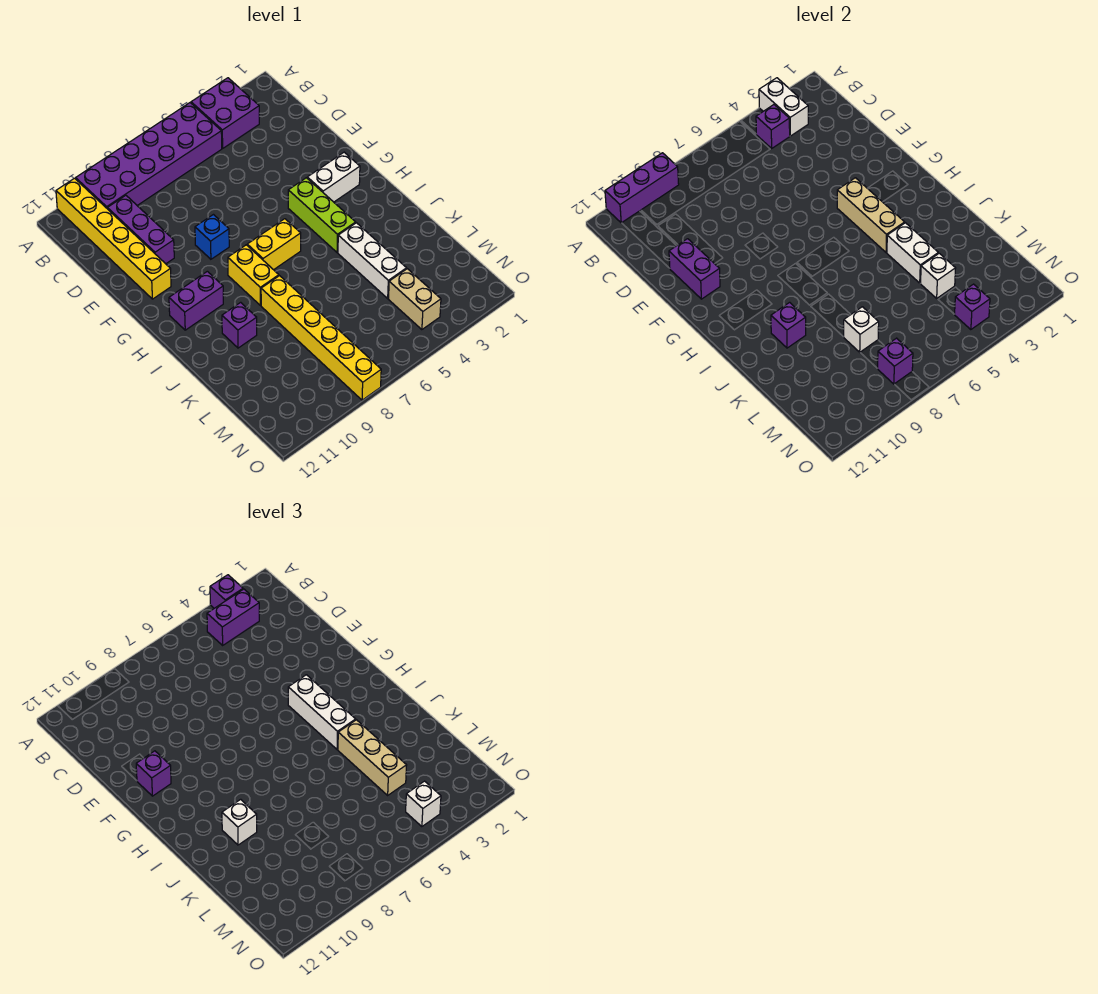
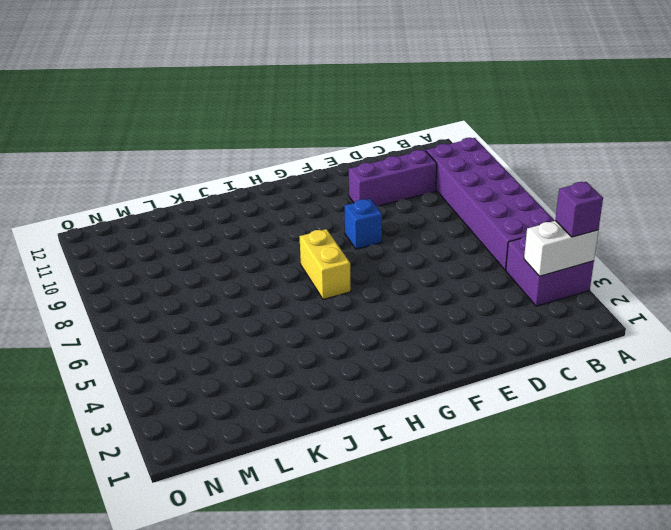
none -> yellow brick A11:F11 level 1
none -> white brick G2:G3 level 1
none -> lime brick G4:I4 level 1
none -> yellow brick H8:I8 level 1

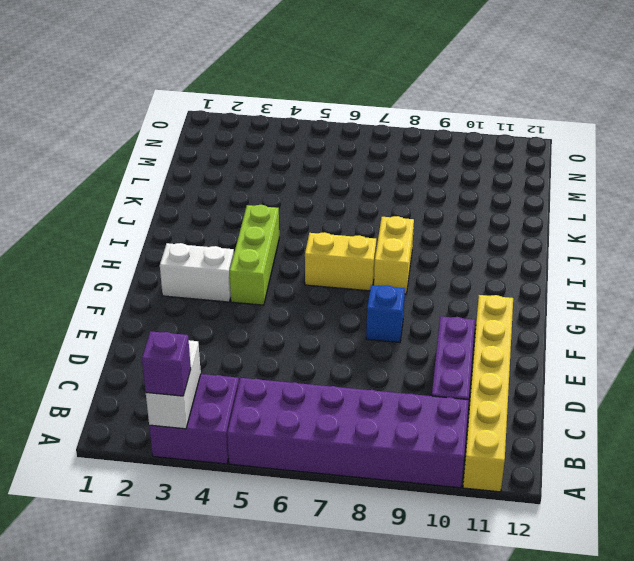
none -> purple brick H10:H11 level 1
none -> white brick J4:L4 level 1
none -> yellow brick J8:O8 level 1
none -> purple brick J10 level 1

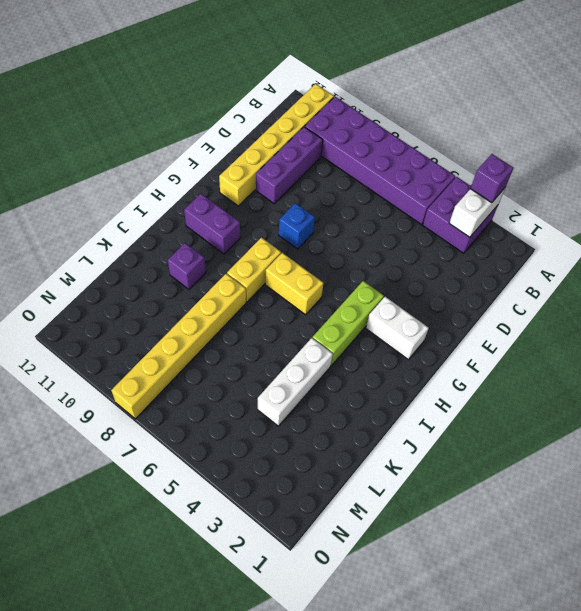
none -> tan brick M4:N4 level 1
none -> purple brick A9:A11 level 2
none -> purple brick B4 level 2
none -> purple brick E11:F11 level 2

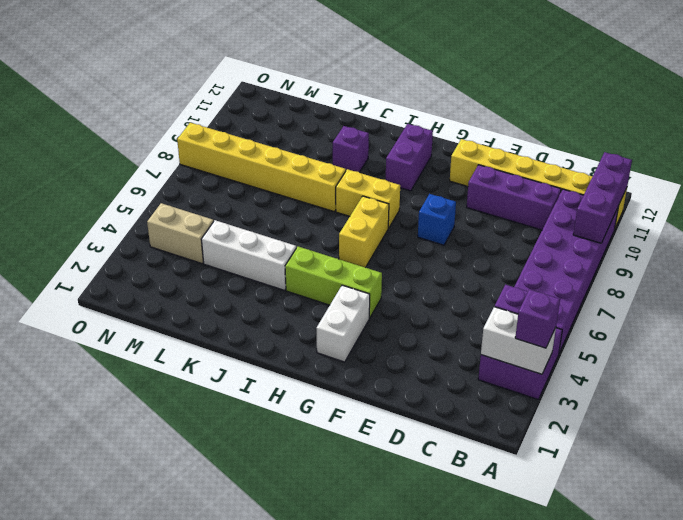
none -> purple brick E11:F11 level 2
none -> tan brick G4:I4 level 2
none -> white brick J4:K4 level 2
none -> purple brick J10 level 2

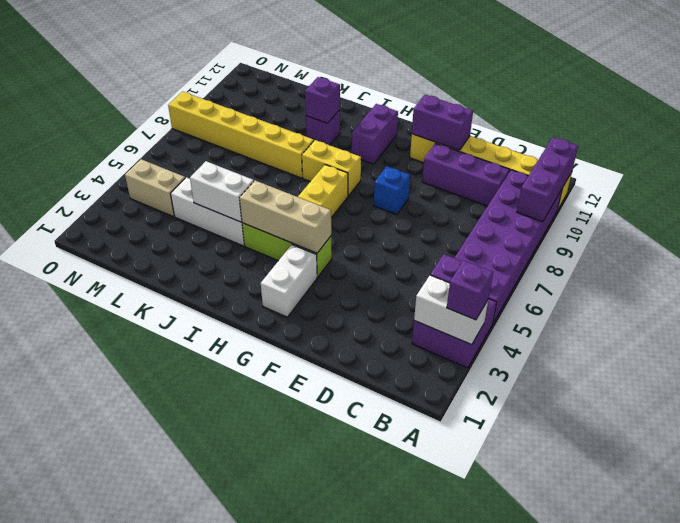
none -> white brick L4 level 2
none -> white brick L8 level 2
none -> purple brick N4 level 2
none -> purple brick N8 level 2

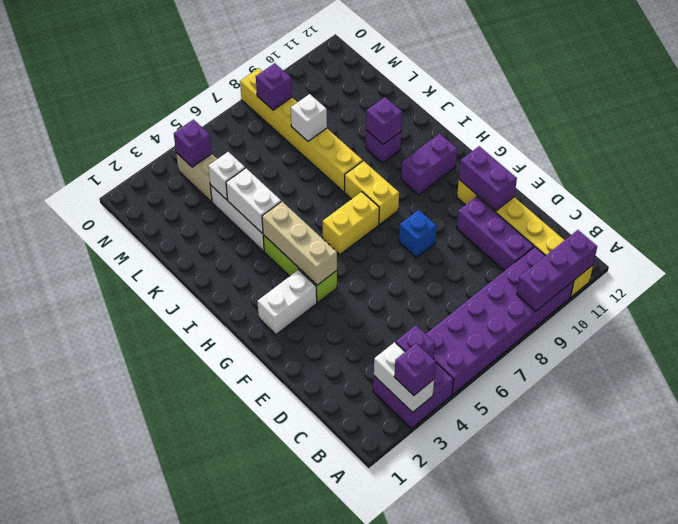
none -> purple brick B3:B4 level 3
none -> purple brick F11 level 3
none -> white brick G4:I4 level 3
none -> tan brick J4:L4 level 3

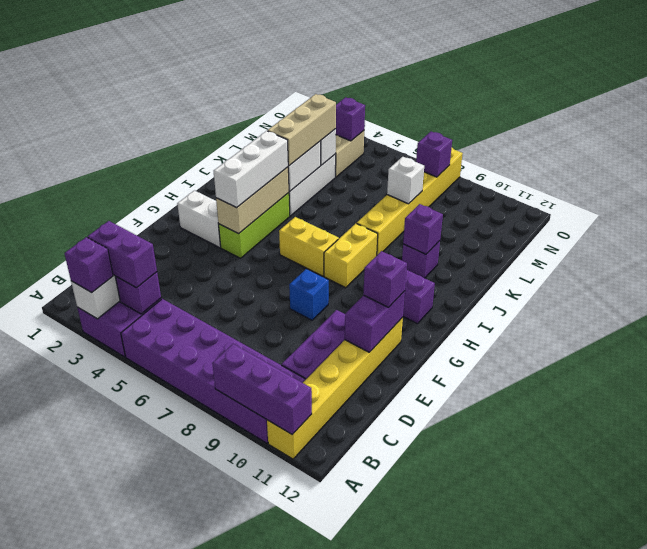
none -> white brick J10 level 3
none -> white brick N4 level 3

